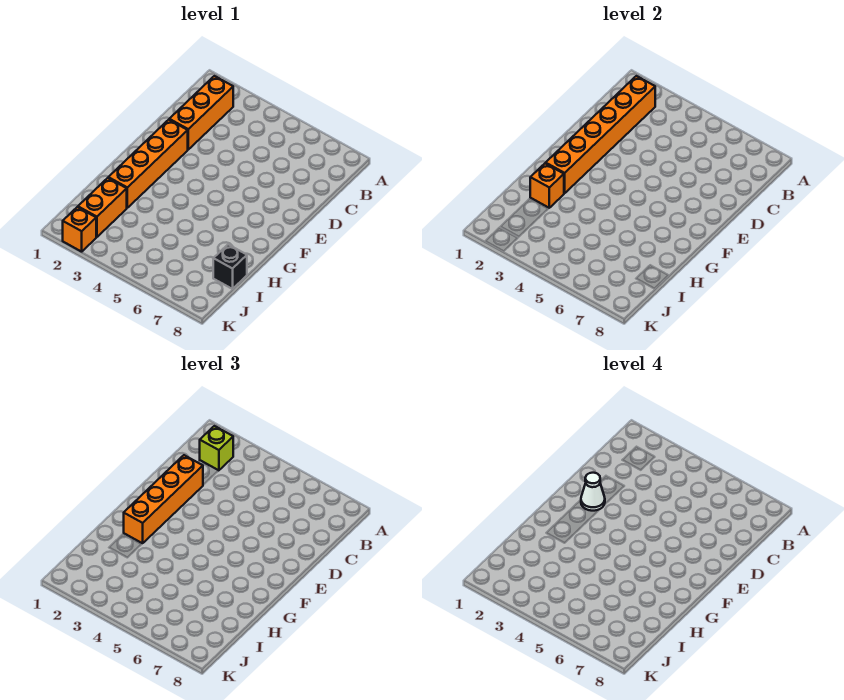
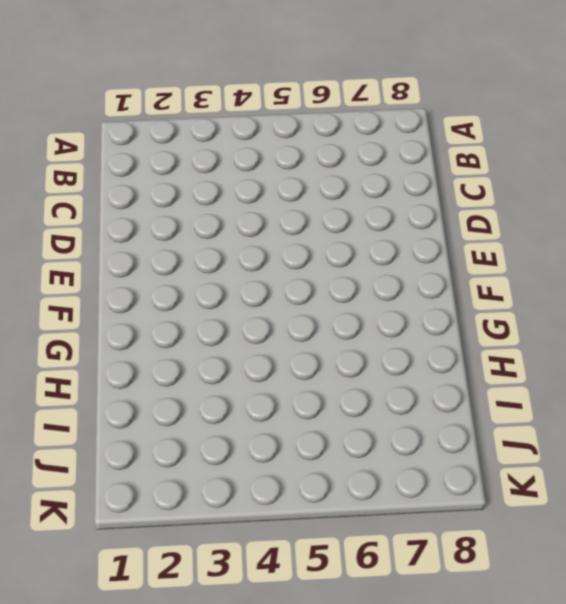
none -> orange brick B2:D2 level 1
none -> orange brick E2:H2 level 1

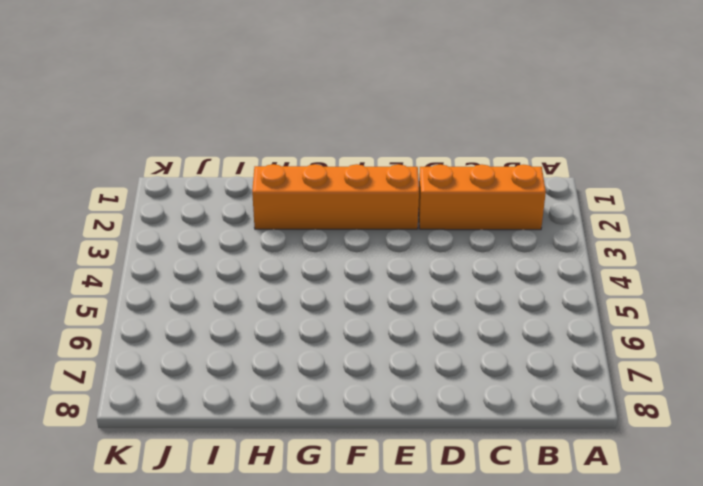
none -> orange brick I2:J2 level 1
none -> black brick I8 level 1

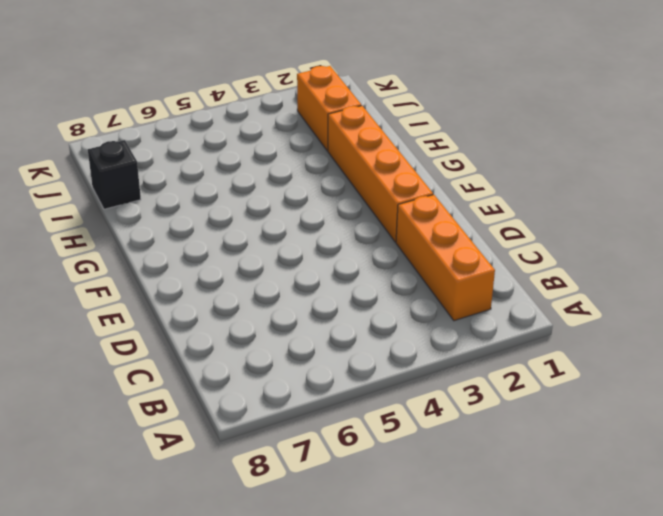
none -> orange brick K2 level 1
none -> orange brick B2:G2 level 2

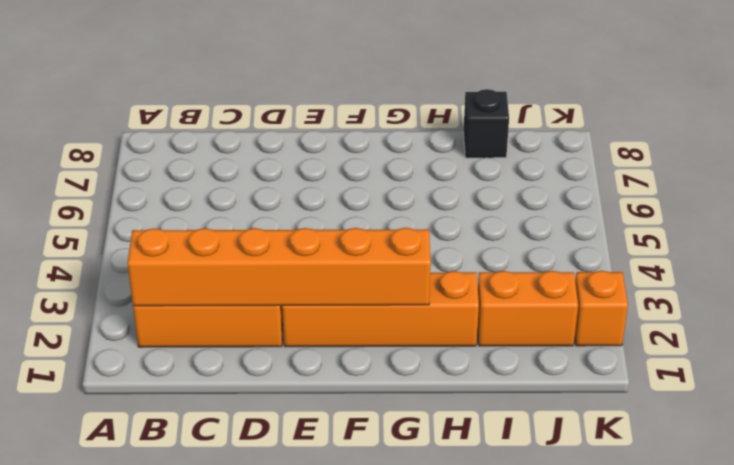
none -> orange brick H2 level 2
none -> lime brick B2 level 3

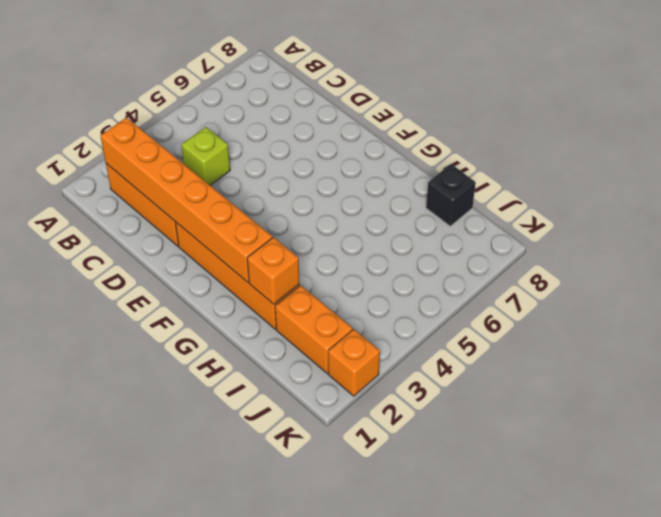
lime brick C4 level 1 -> lime brick B2 level 3
none -> orange brick D2:G2 level 3
none -> white cone E2 level 4

